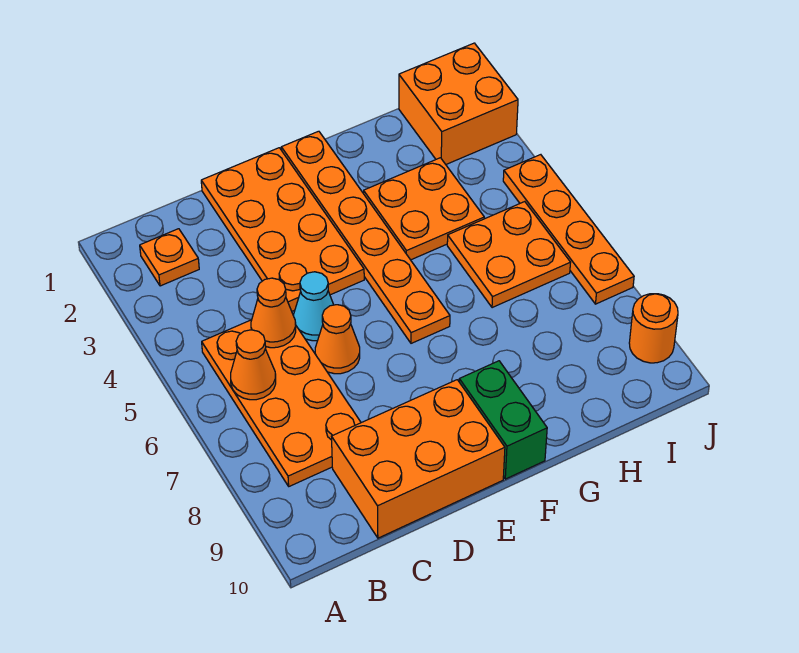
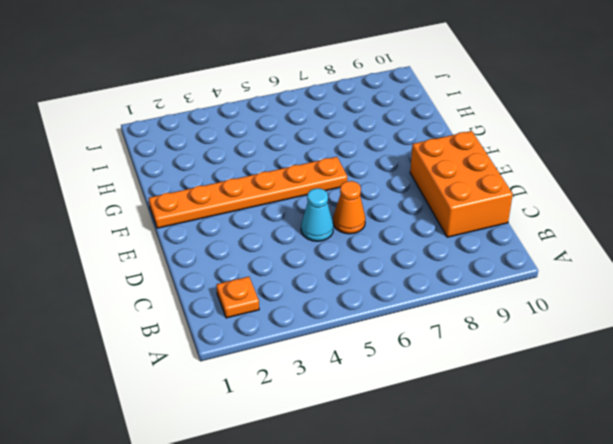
none -> orange plate B5:C8 level 1
none -> orange plate D1:E4 level 1
none -> green brick F9:F10 level 1

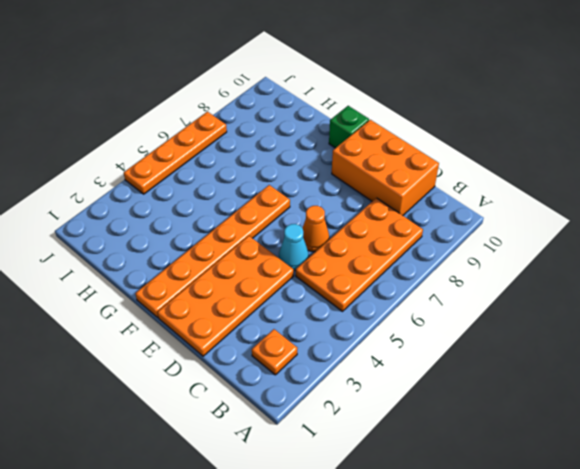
green brick F10 level 1 -> green brick F9:F10 level 1
none -> orange plate G3:H4 level 1
none -> orange plate H5:I6 level 1
none -> orange brick I1:J2 level 1

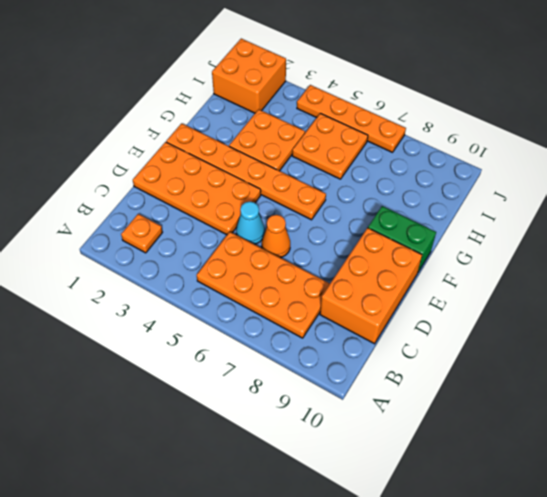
none -> orange round brick J9 level 1
none -> orange cone B6 level 2
none -> orange cone C5 level 2

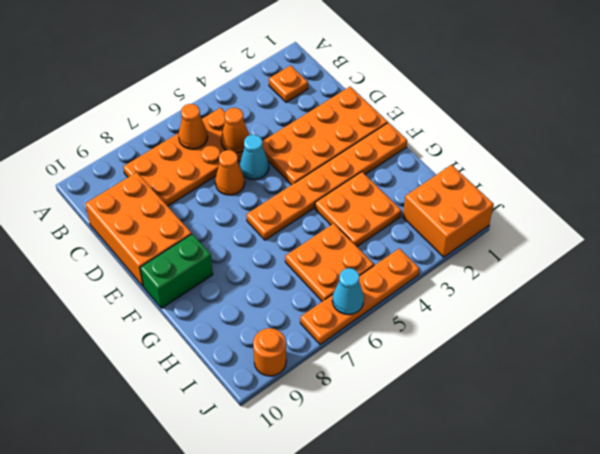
cyan cone J6 level 2 -> none

